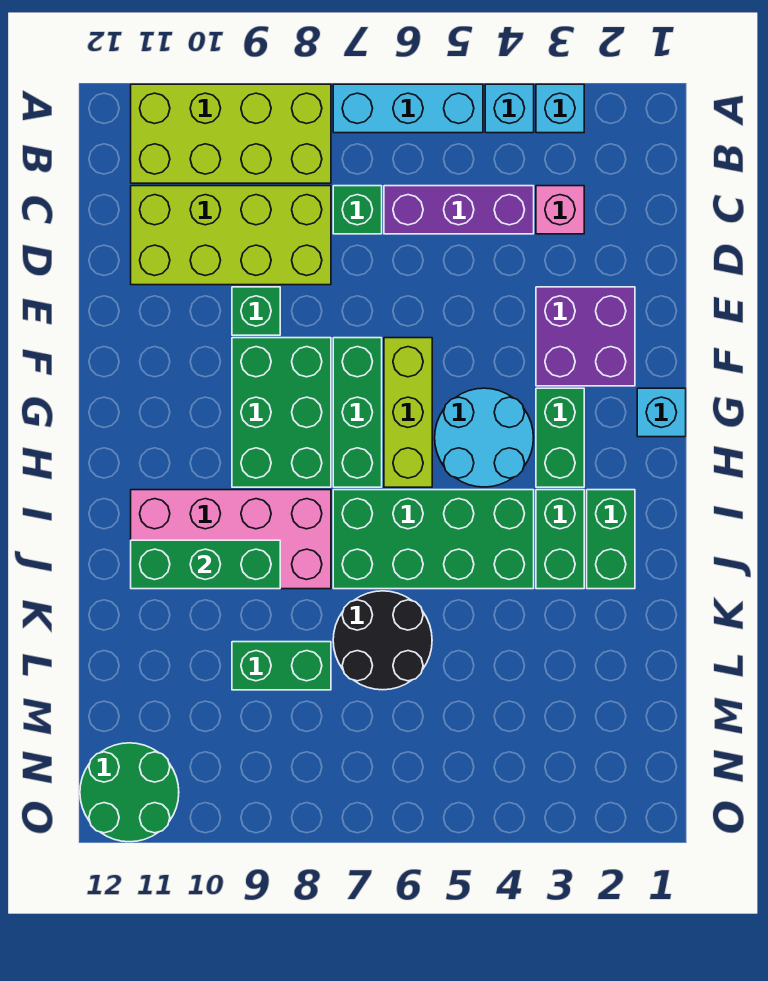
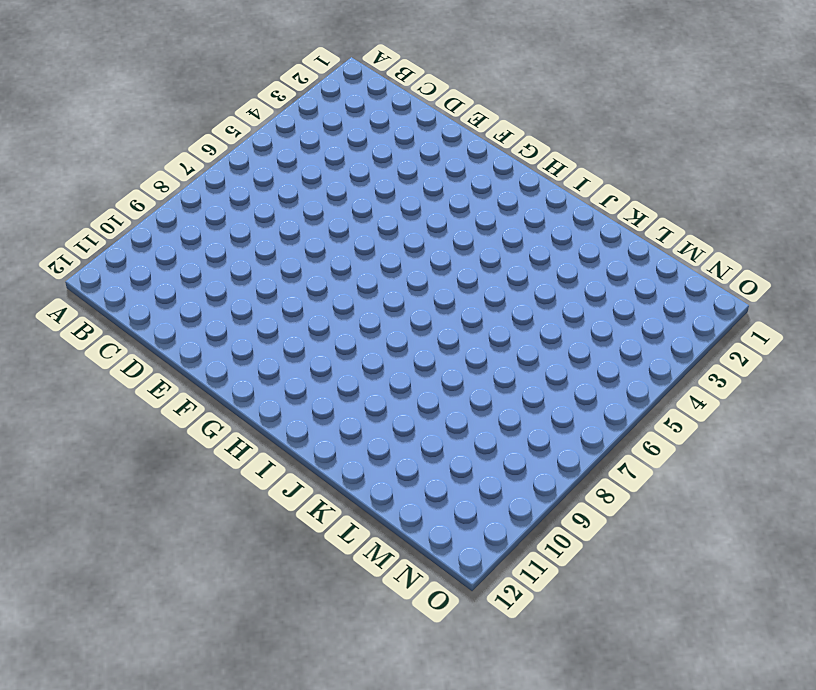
none -> cyan brick A3 level 1
none -> cyan brick A4 level 1
none -> cyan brick A5:A7 level 1

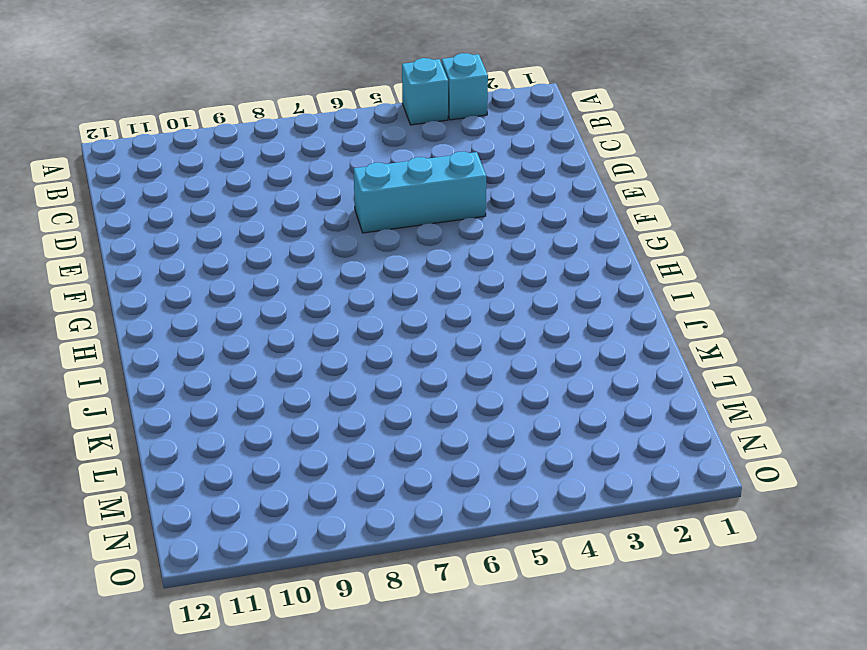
cyan brick E4:E6 level 1 -> cyan brick A5:A7 level 1
none -> lime brick A8:B11 level 1
none -> pink brick C3 level 1
none -> purple brick C4:C6 level 1

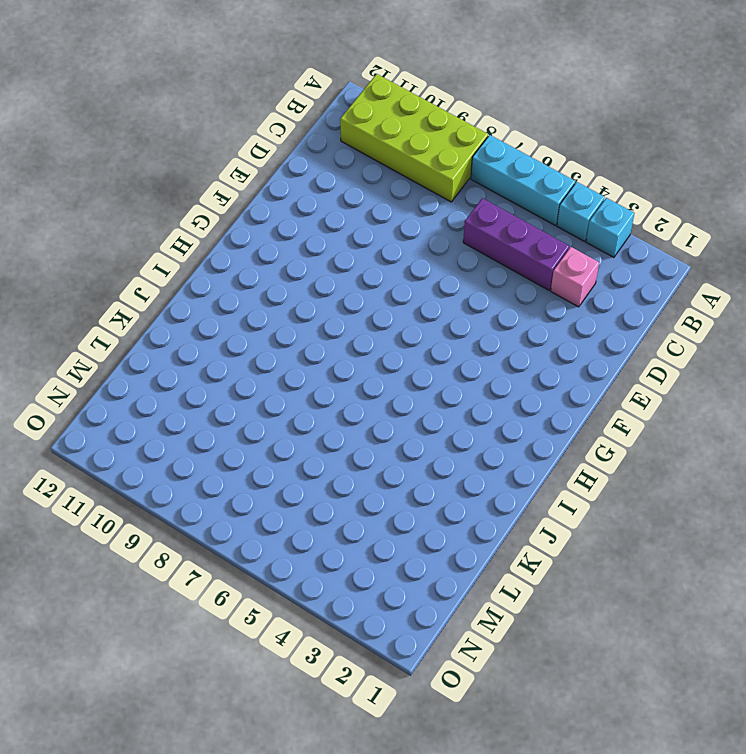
none -> green brick C7 level 1
none -> lime brick C8:D11 level 1
none -> purple brick E2:F3 level 1

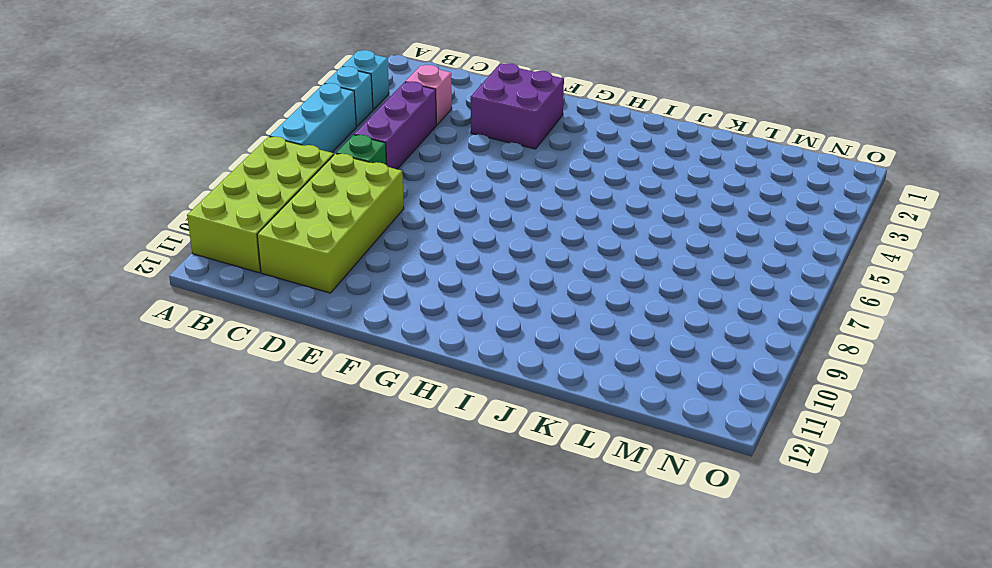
none -> green brick E9 level 1
none -> lime brick F6:H6 level 1
none -> green brick F7:H7 level 1

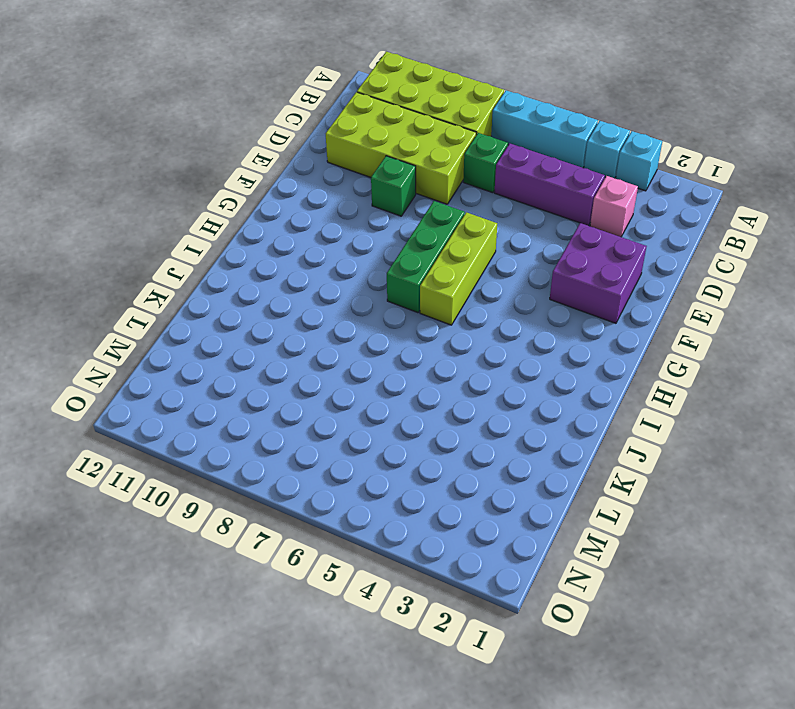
none -> green brick F8:H9 level 1
none -> cyan brick G1 level 1
none -> green brick G3:H3 level 1

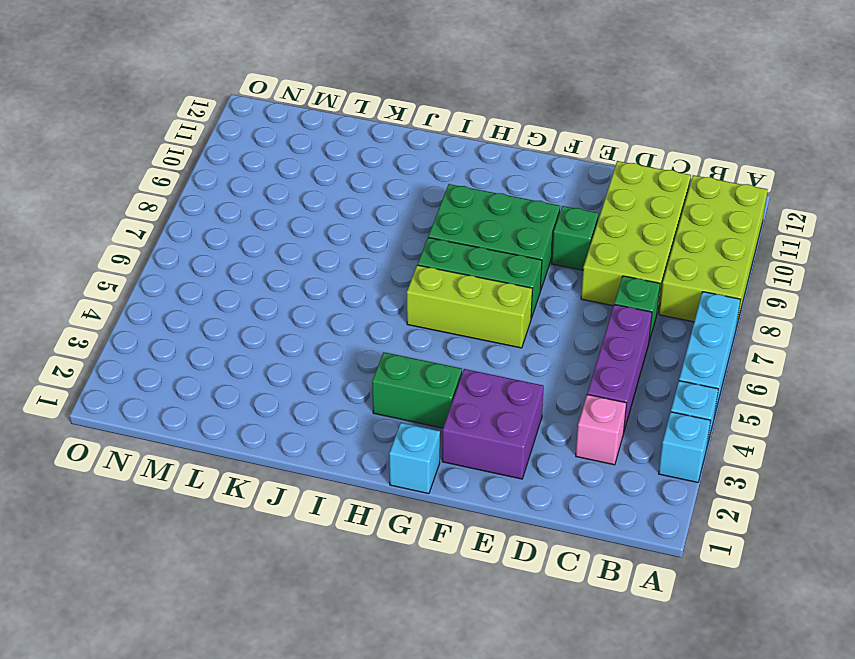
none -> cyan round brick G4:H5 level 1
none -> green brick I2:J2 level 1
none -> green brick I3:J3 level 1

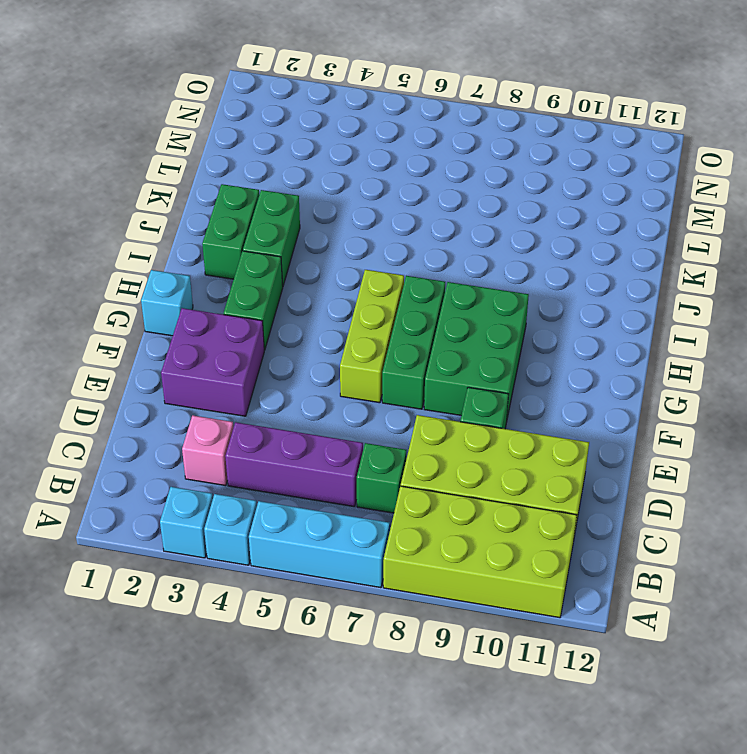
none -> cyan round brick G4:H5 level 1
none -> green brick I4:J7 level 1
none -> pink brick I8:J11 level 1

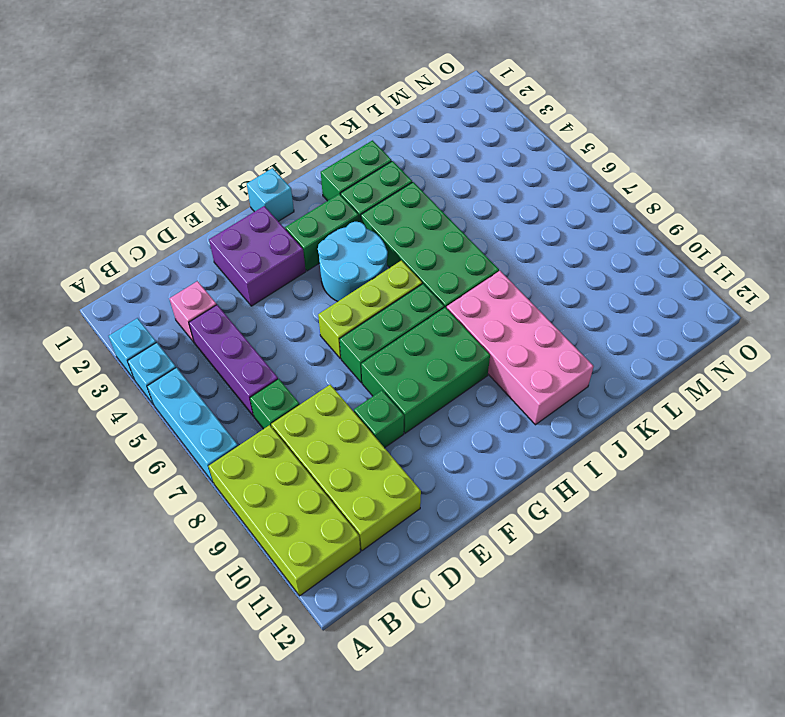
none -> black round brick K6:L7 level 1
none -> green brick L8:L9 level 1
none -> green round brick N11:O12 level 1

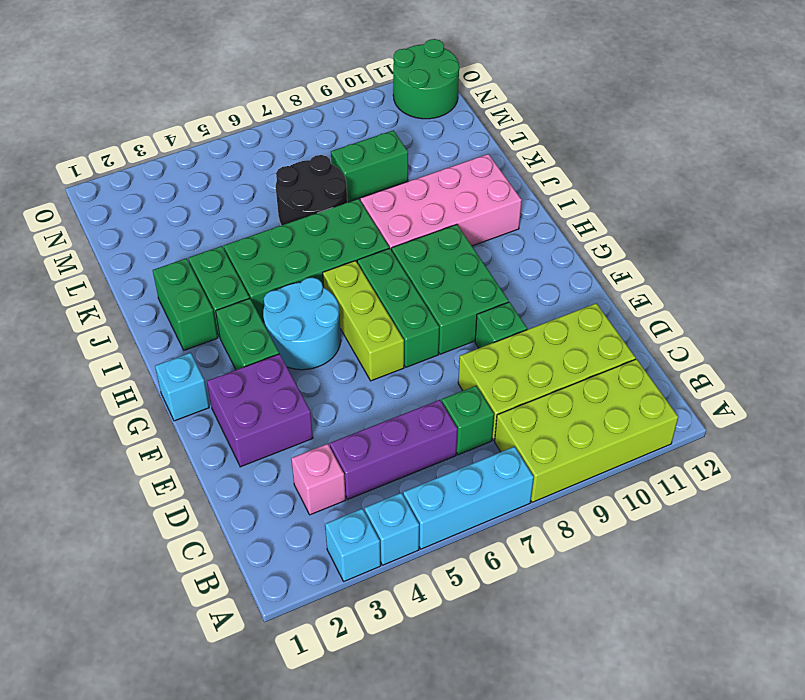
none -> green brick J9:J11 level 2

